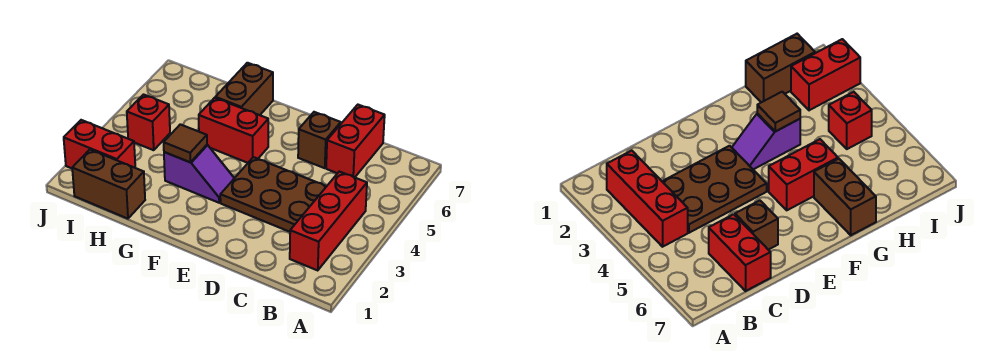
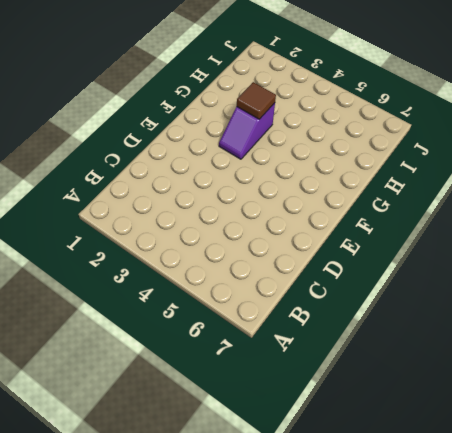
none -> red brick B2:B4 level 1
none -> brown plate C3:E4 level 1

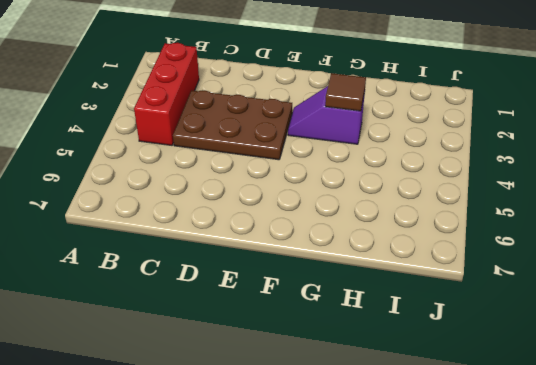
none -> red brick C6:C7 level 1
none -> brown brick D6 level 1

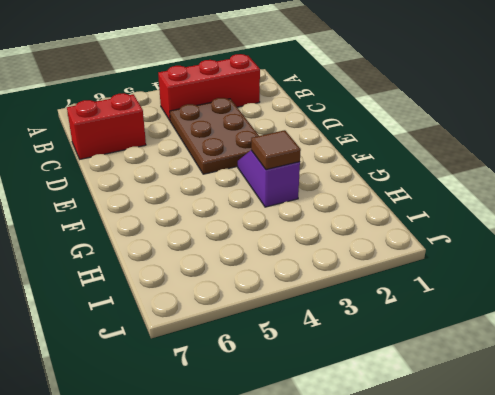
none -> brown brick D6 level 1
none -> red brick F5:G5 level 1

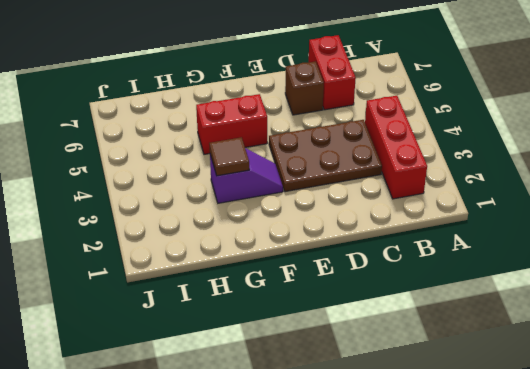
none -> brown brick G6:G7 level 1
none -> brown brick H1:I1 level 1

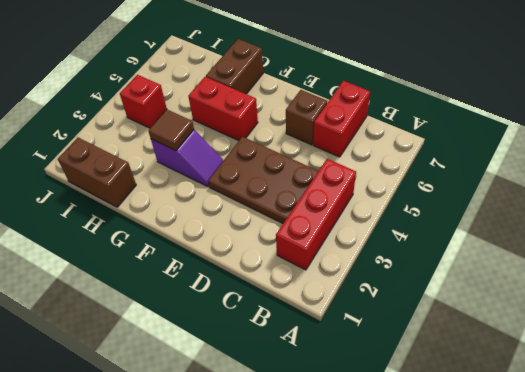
none -> red brick I2:J2 level 1

